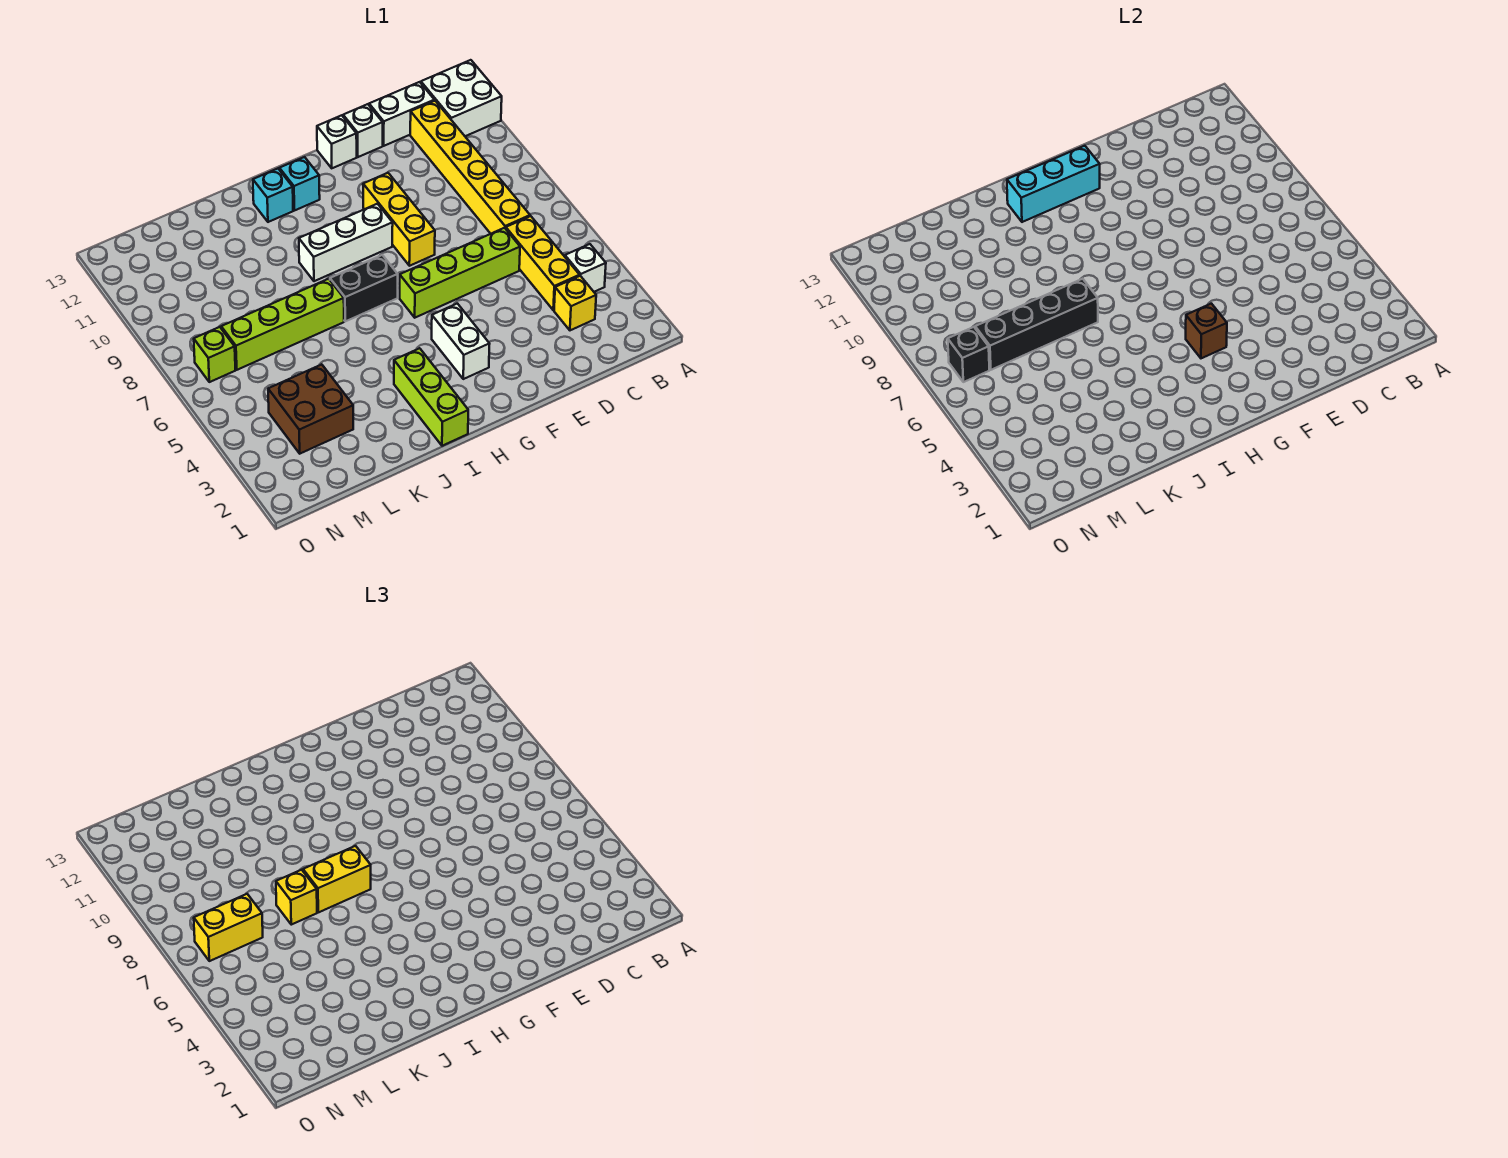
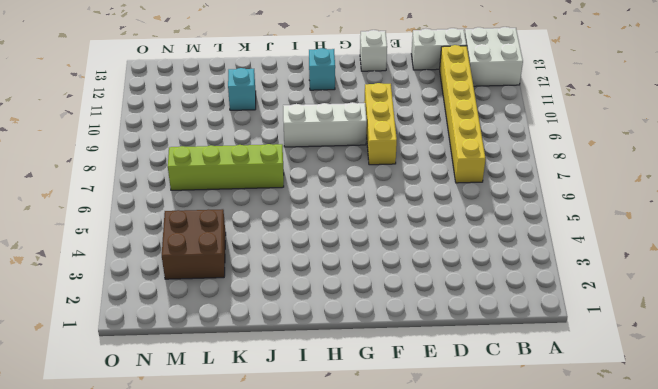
cyan brick K11 level 1 -> cyan brick I12 level 1
none -> white brick B4 level 1
none -> yellow brick C3 level 1
none -> yellow brick C4:C6 level 1

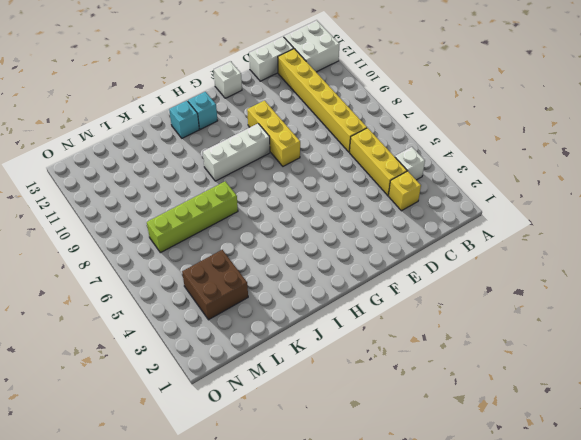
none -> lime brick D6:G6 level 1
none -> white brick E13 level 1
none -> white brick G3:G4 level 1

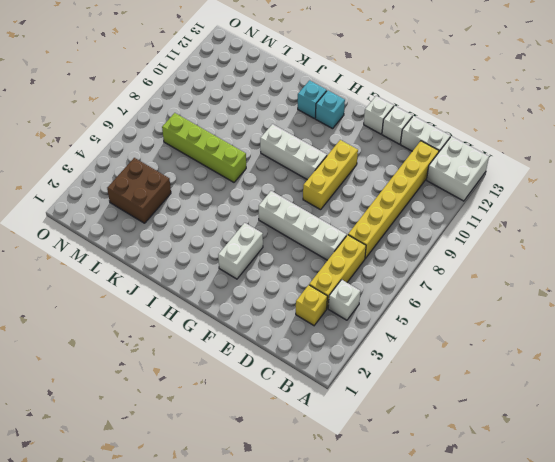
white brick D6:G6 level 1 -> lime brick D6:G6 level 1
none -> black brick H7:I7 level 1
none -> lime brick I1:I3 level 1
none -> lime brick N7 level 1

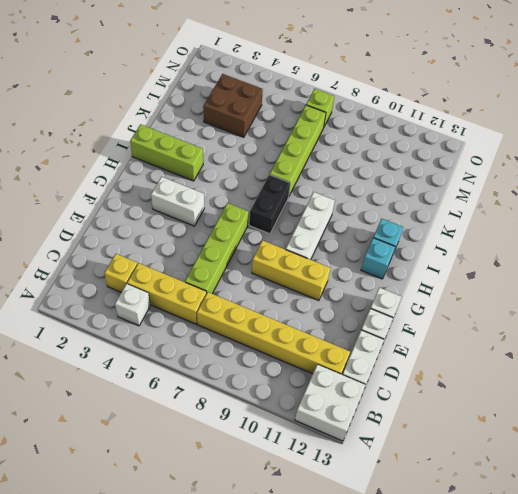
none -> brown brick G4 level 2
none -> cyan brick G12:I12 level 2
none -> black brick J7:M7 level 2

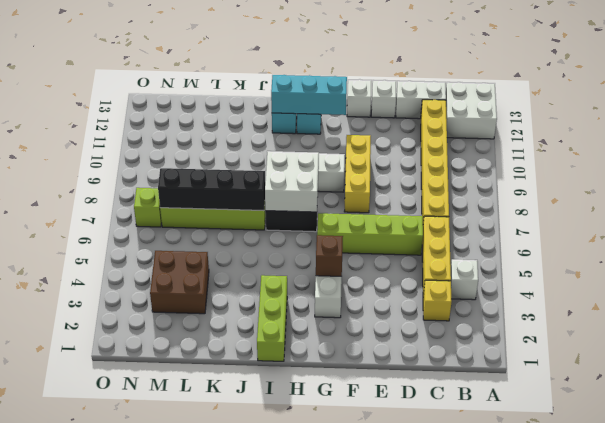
white brick H7:I8 level 2 -> none
none -> black brick N7 level 2
none -> yellow brick I7:J7 level 3
none -> yellow brick K7 level 3

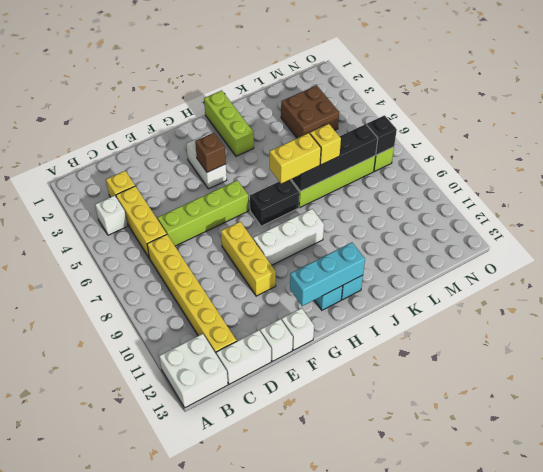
none -> yellow brick M7:N7 level 3

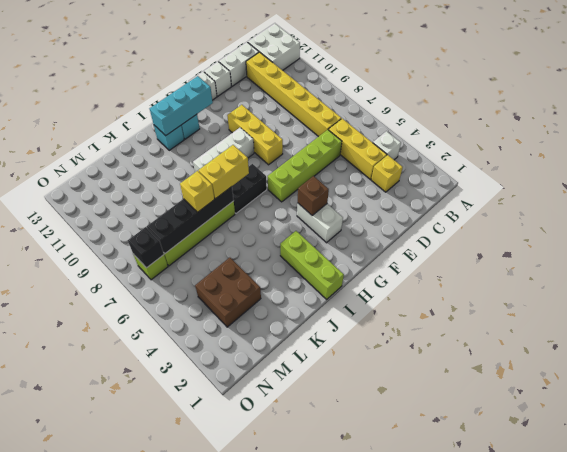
none -> yellow brick M7:N7 level 3

